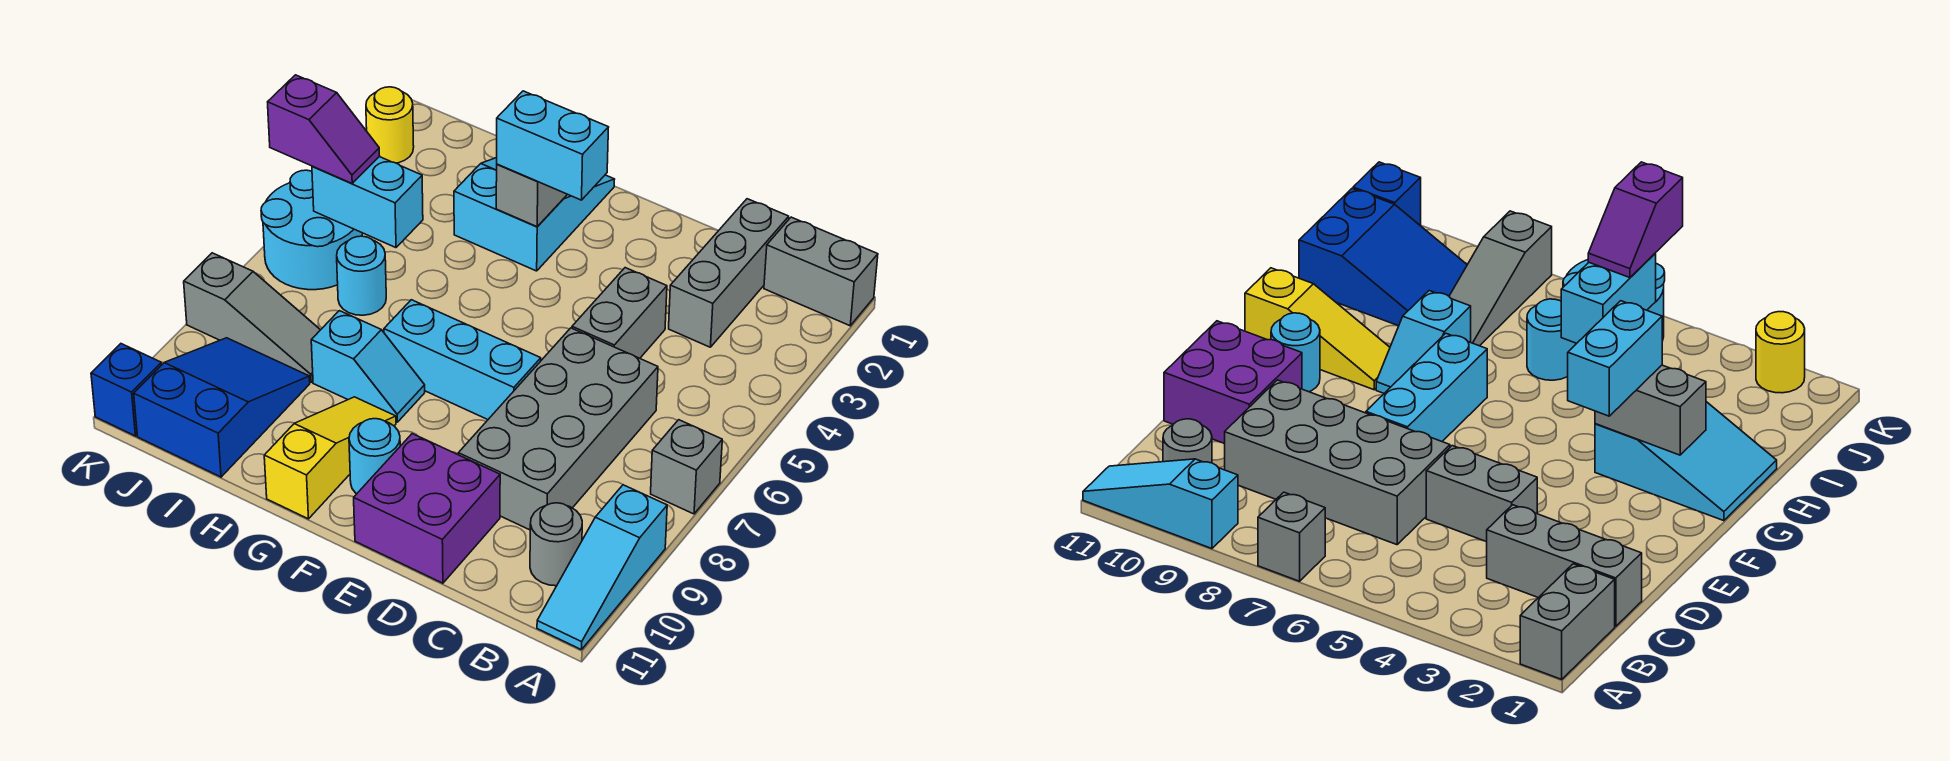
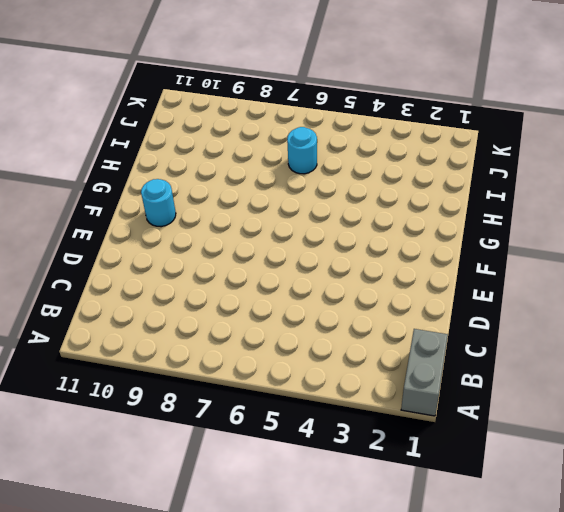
none -> grey brick A7 level 1
none -> cyan slope A9:A11 level 1 top 9
none -> grey round brick B10 level 1

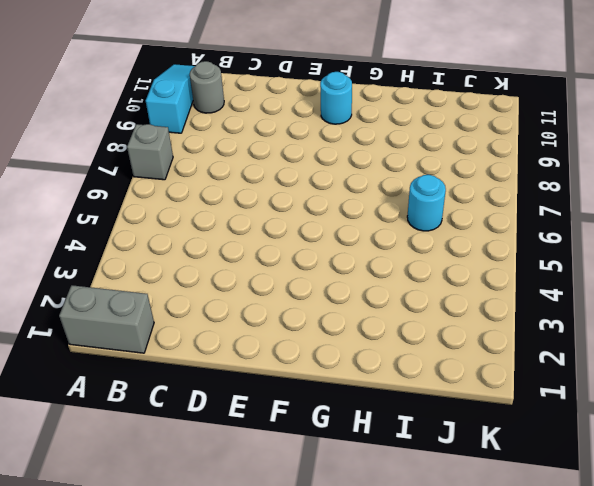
none -> grey brick C1:C3 level 1
none -> grey brick C6:D9 level 1
none -> grey brick D4:D5 level 1

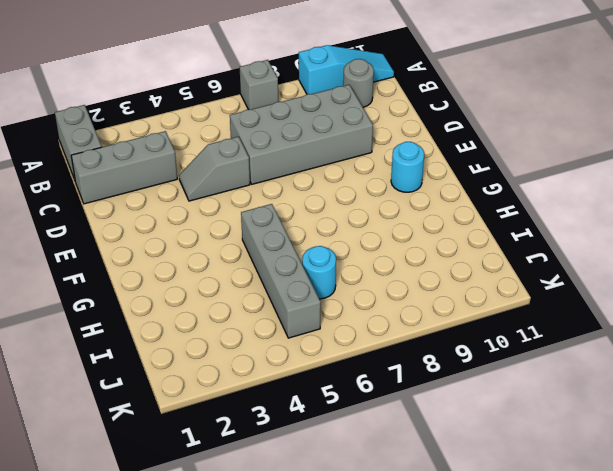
grey slope D4:D5 level 1 top 5 -> grey brick D4:D5 level 1
grey brick G5:J5 level 1 -> cyan round brick J5:K6 level 1
none -> purple brick D10:E11 level 1
none -> cyan brick E7:G7 level 1
none -> cyan slope G1:H3 level 1 top 3

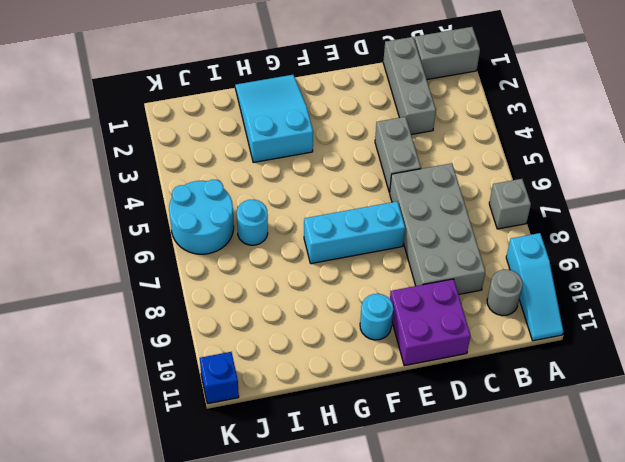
none -> cyan slope G8:H8 level 1 top H
none -> yellow slope G9:G11 level 1 top 11
none -> grey slope I8:K8 level 1 top K

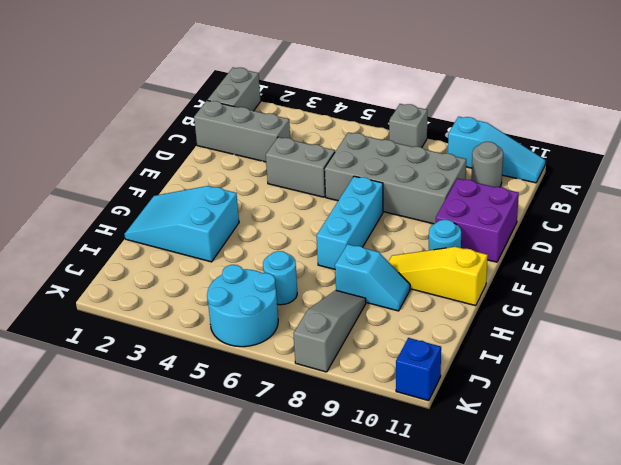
cyan slope H8:H9 level 1 top 8 -> cyan slope G8:H8 level 1 top H
none -> blue slope I9:J11 level 1 top 11
none -> yellow round brick K2 level 1
none -> grey brick G2:G3 level 2

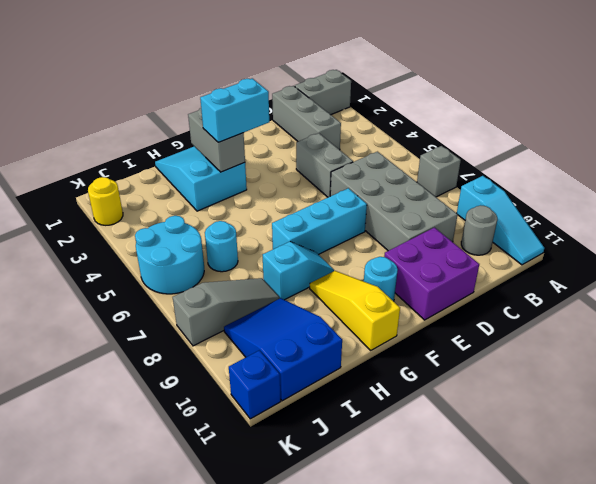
none -> cyan brick I5:J5 level 2
none -> purple slope J5:K5 level 3 top K

